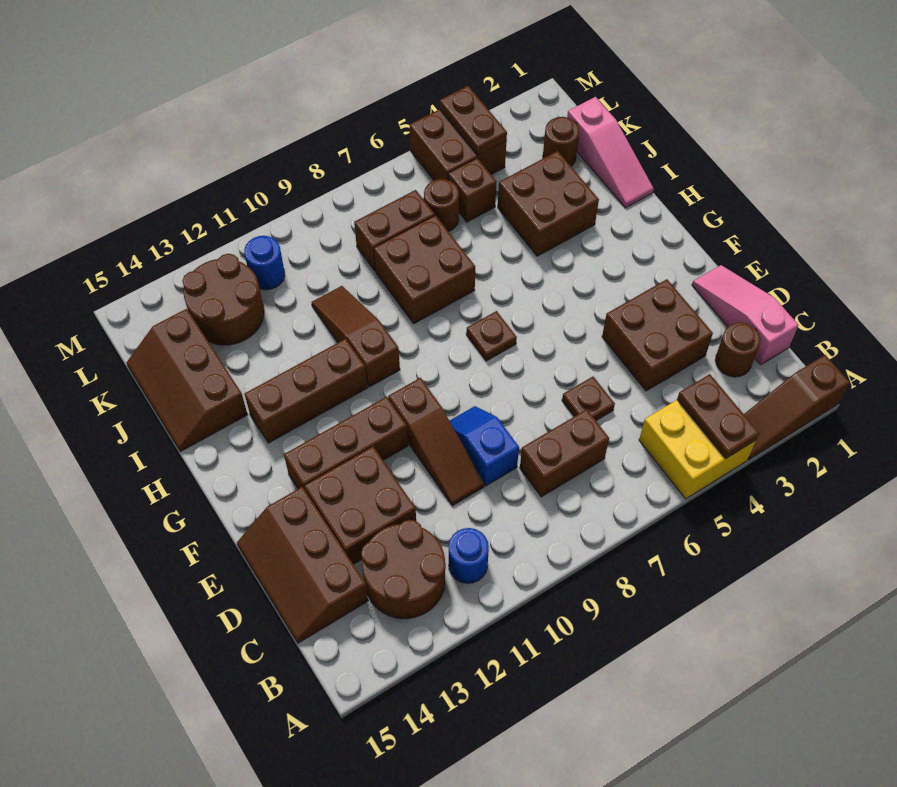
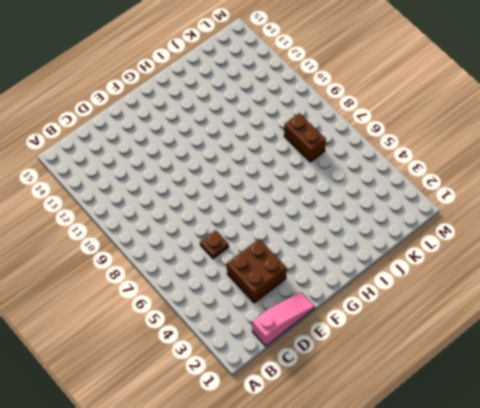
none -> brown slope A1:A3 level 1 top 1
none -> yellow brick A4:B5 level 1
none -> blue round brick B11 level 1
none -> brown round brick B12:C13 level 1

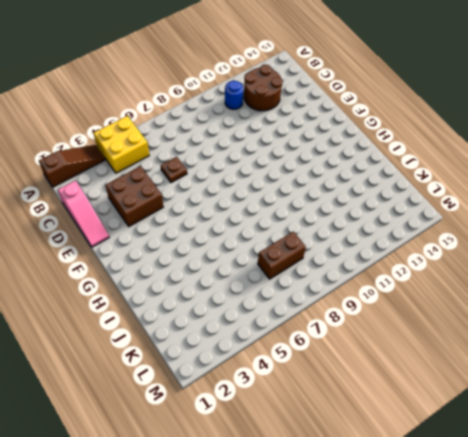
none -> brown round brick C2 level 1
none -> brown brick C7:C8 level 1
none -> brown slope C14:E15 level 1 top 14
none -> blue slope D9:E9 level 1 top D

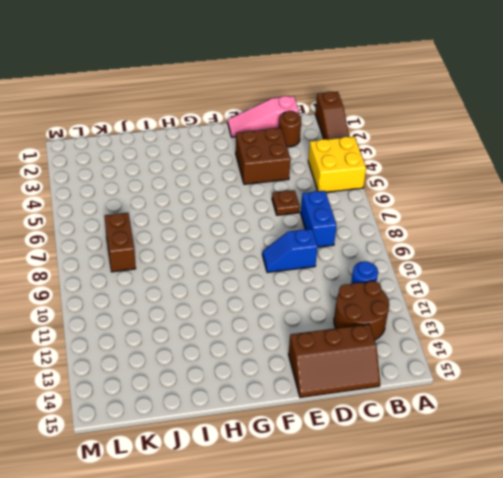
blue brick C7:C8 level 1 -> brown brick C7:C8 level 1
none -> brown slope D10:F10 level 1 top F
none -> brown brick D12:E13 level 1
none -> brown brick F11:F13 level 1
none -> brown plate G7 level 1

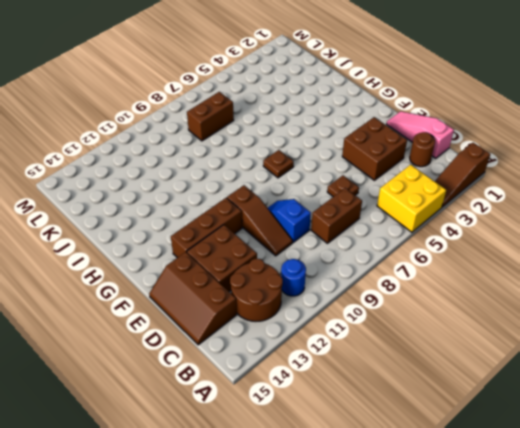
none -> brown slope H10:J10 level 1 top H
none -> brown brick H11:H13 level 1
none -> pink slope I1:K1 level 1 top K
none -> brown brick I3:J4 level 1

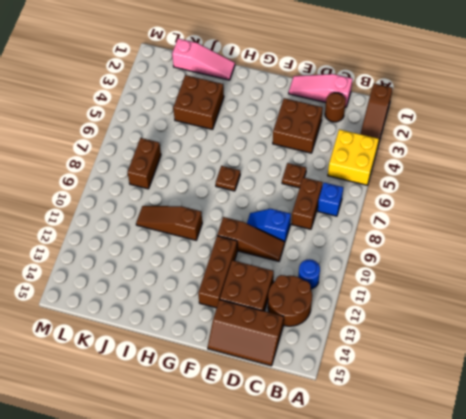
blue brick B7 level 1 -> none
none -> brown brick H11:H13 level 1
none -> brown brick I7:J8 level 1
none -> brown slope I14:K15 level 1 top 14
none -> brown round brick K2 level 1

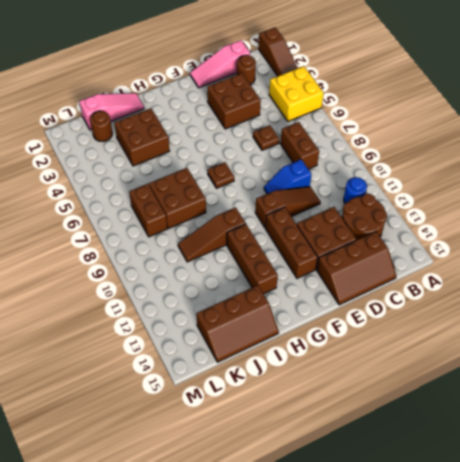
none -> brown brick K5 level 1
none -> brown round brick K6 level 1
none -> brown round brick K12:L13 level 1
none -> brown brick L4:M5 level 1

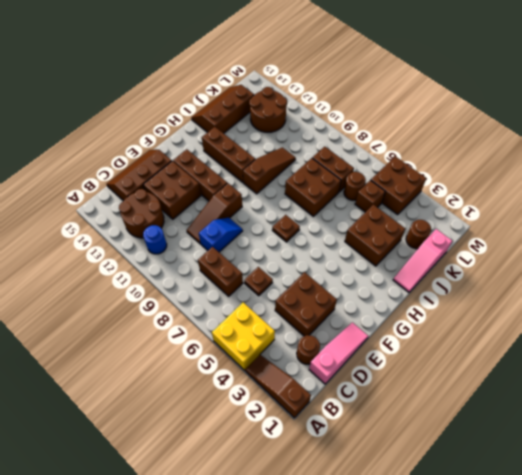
none -> blue round brick L11 level 1
none -> brown plate A4:B4 level 2
none -> brown plate L4:M4 level 2

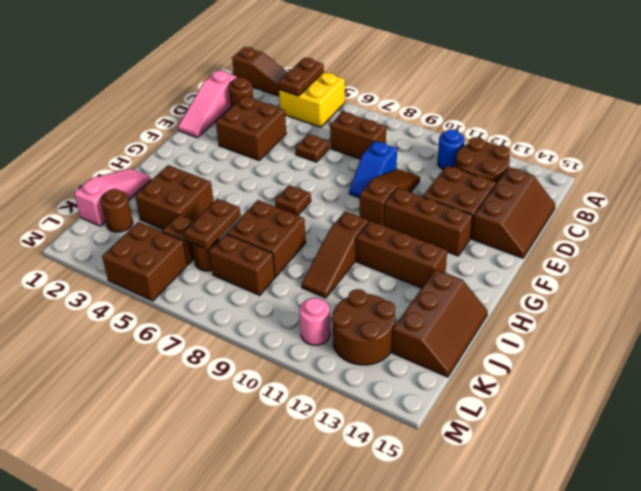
brown plate J6:K6 level 2 -> brown plate L4:M4 level 2
pink round brick L11 level 1 -> blue round brick L11 level 1

